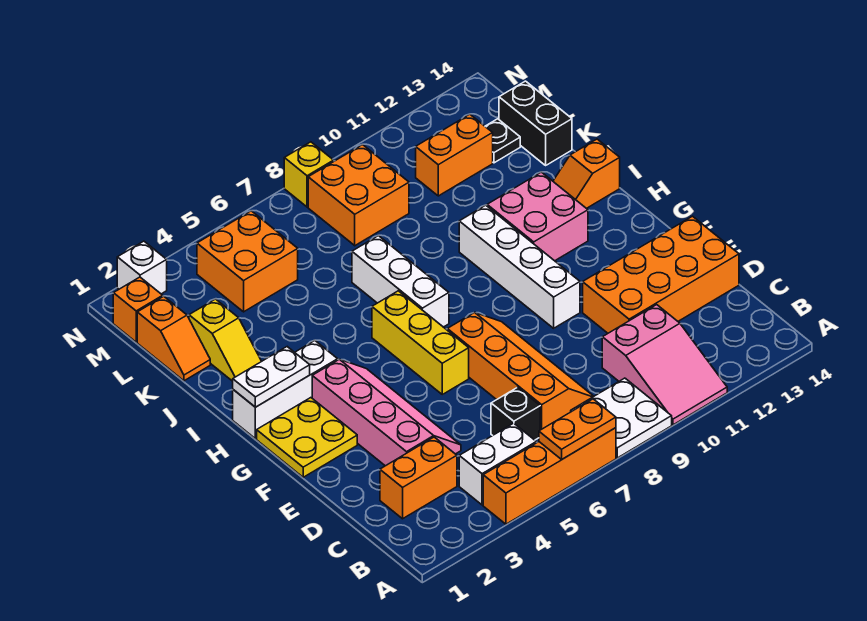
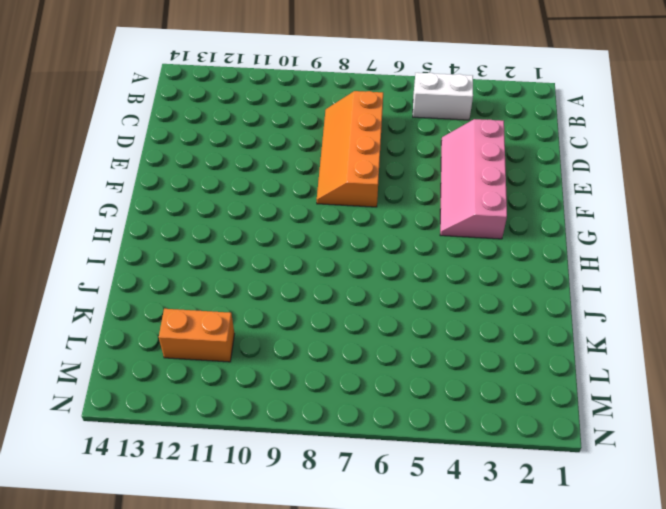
none -> orange brick A4:A7 level 1
none -> white plate A8:B9 level 1
none -> pink slope A10:C11 level 1 top C

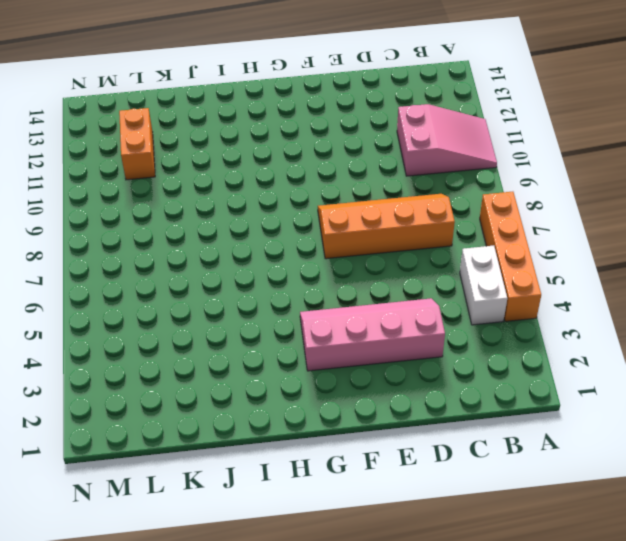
none -> white plate A8:B9 level 1
none -> orange brick C2:C3 level 1
none -> black brick C6 level 1

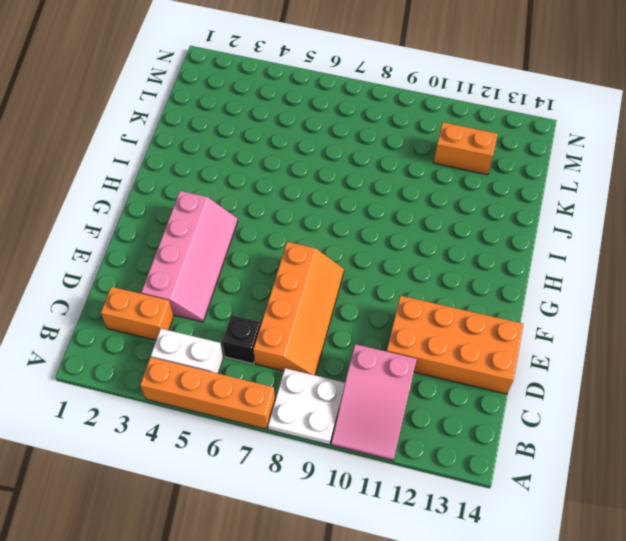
none -> yellow plate F1:G2 level 1
none -> yellow brick F6:H6 level 1
none -> white brick F10:I10 level 1

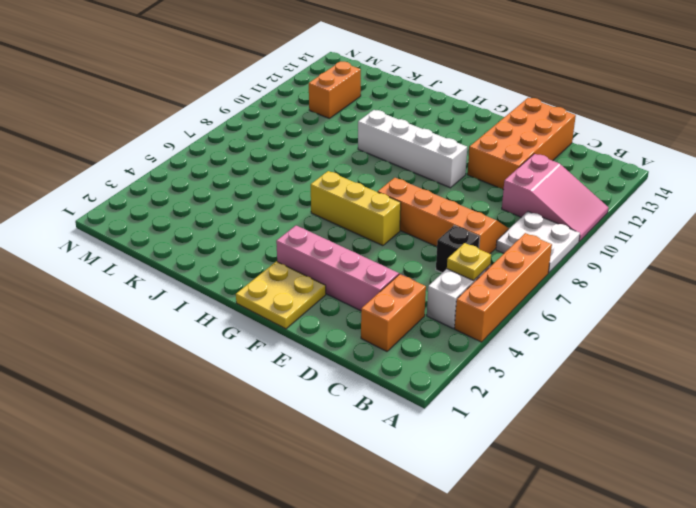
yellow plate B5 level 2 -> none
none -> white brick H1:H3 level 1
none -> white brick H7:J7 level 1
none -> pink brick H11:I12 level 1

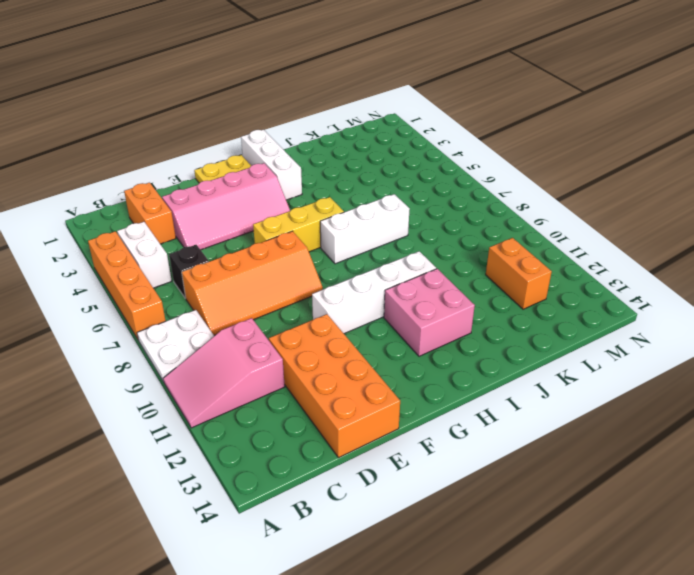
none -> orange slope I13:I14 level 1 top 14
none -> yellow slope J2:K2 level 1 top K
none -> orange slope K1:L1 level 1 top L

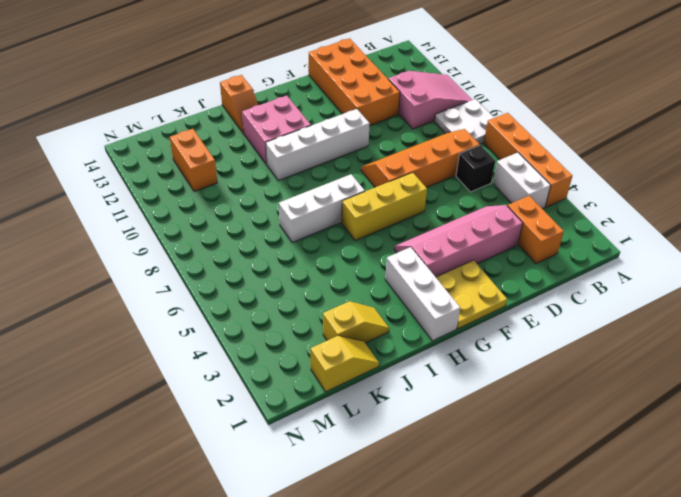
yellow slope K1:L1 level 1 top L -> orange slope K1:L1 level 1 top L
none -> black brick K14:L14 level 1
none -> orange brick L4:M5 level 1
none -> orange brick L8:M9 level 1

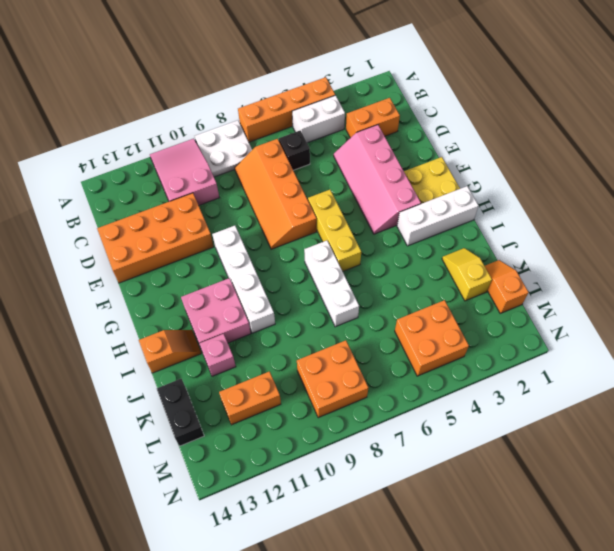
pink brick J12 level 1 -> none
none -> black plate L13 level 1
none -> orange brick M1 level 1
none -> white brick N2 level 1

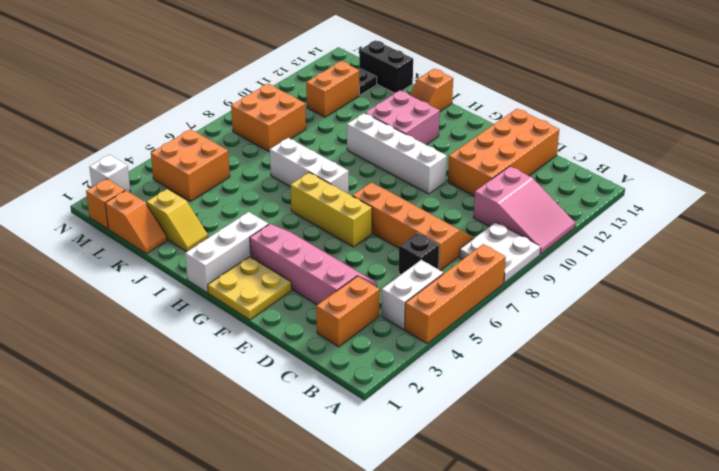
none -> yellow brick N8 level 1
none -> orange plate A6:A7 level 2
none -> white plate H1:H2 level 2

